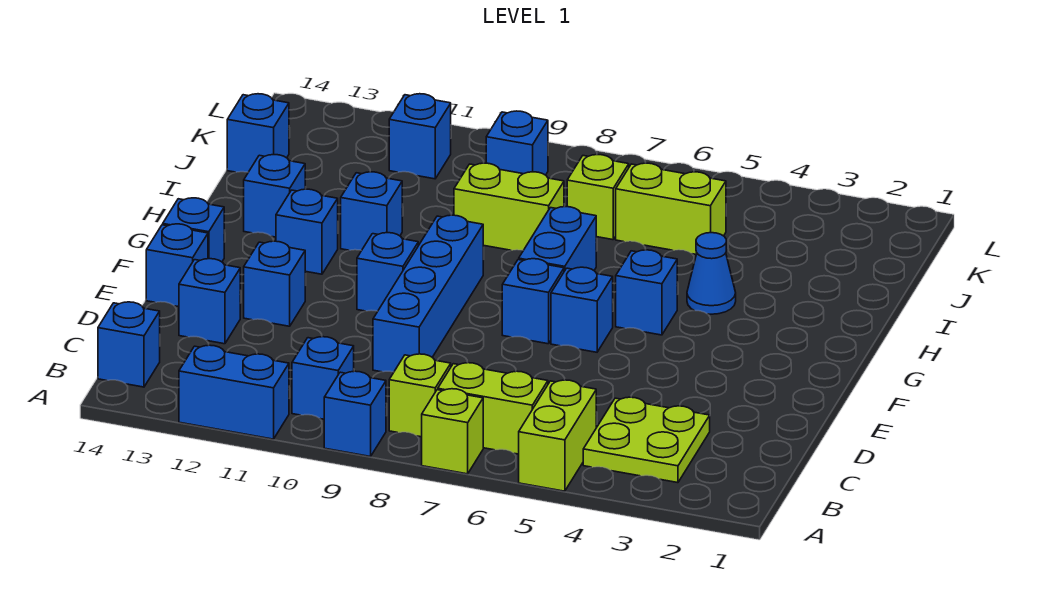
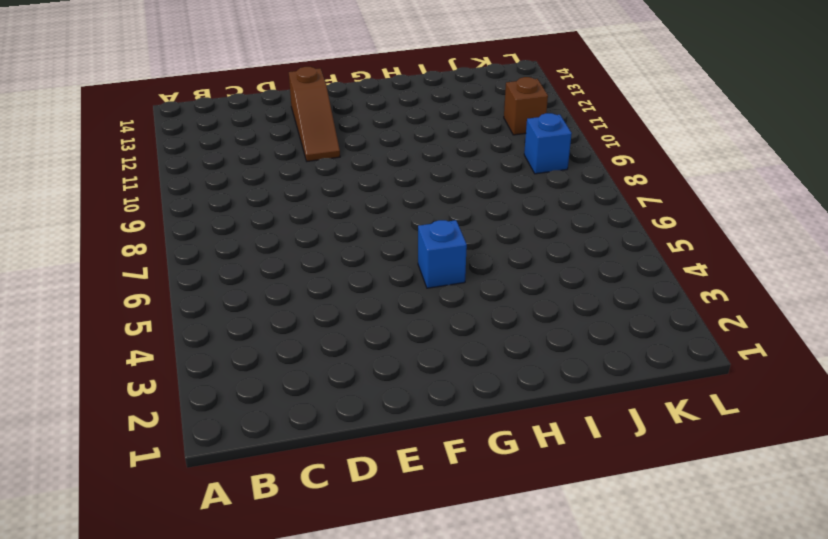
brown slope E11:E13 level 1 top 13 -> blue brick E12 level 1
brown brick K11 level 1 -> blue brick K11 level 1
none -> lime brick A5:B5 level 1
none -> lime brick A7 level 1
none -> blue brick A9 level 1

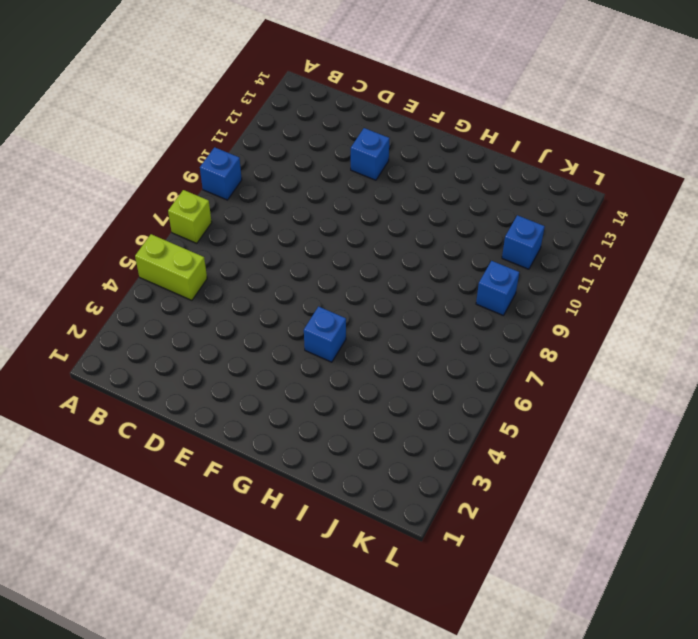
none -> blue brick A11:A12 level 1
none -> lime plate B3:C4 level 1
none -> lime brick B6:B7 level 1

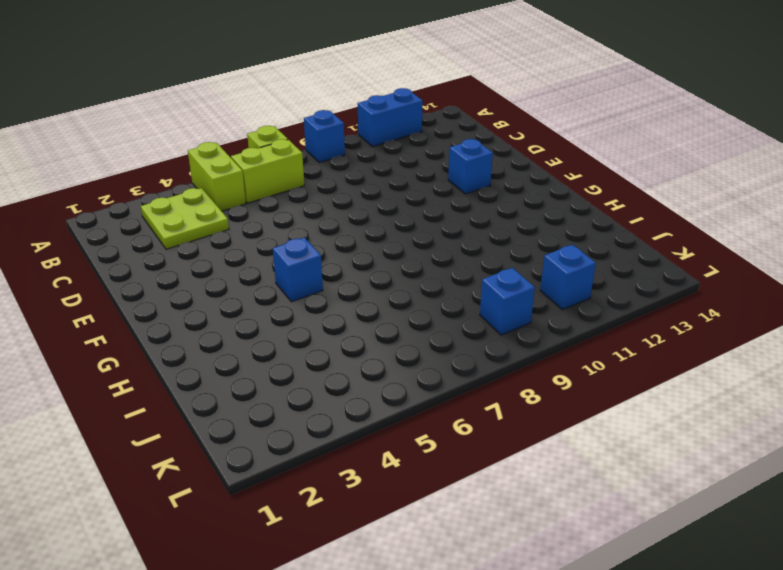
none -> lime brick B8 level 1
none -> blue brick B10 level 1
none -> blue brick B14 level 1

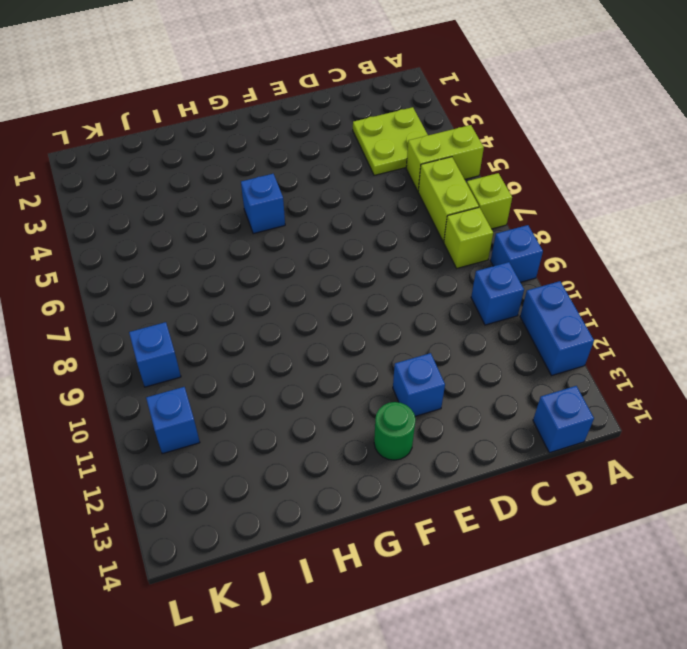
green round brick F13 level 1 -> none
none -> blue brick D9:G9 level 1
none -> blue brick D13 level 1
none -> blue brick E14 level 1

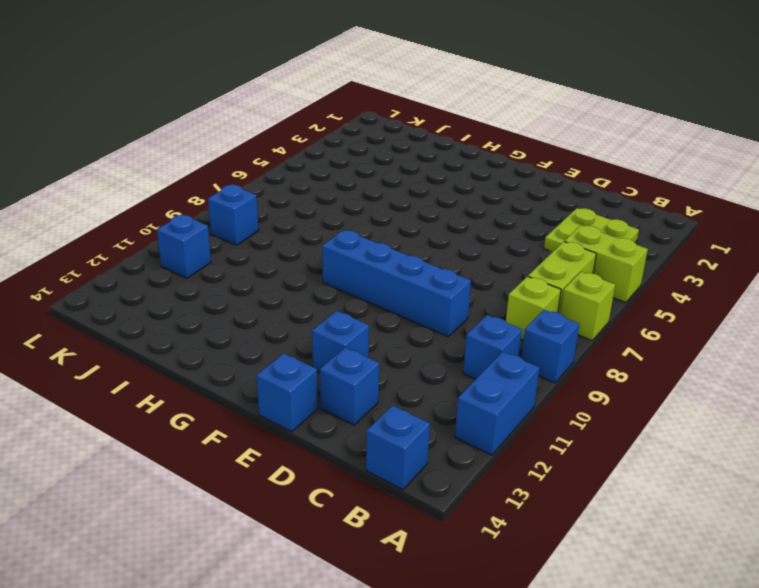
none -> blue brick F6 level 1
none -> blue brick F7 level 1
none -> blue brick F10 level 1

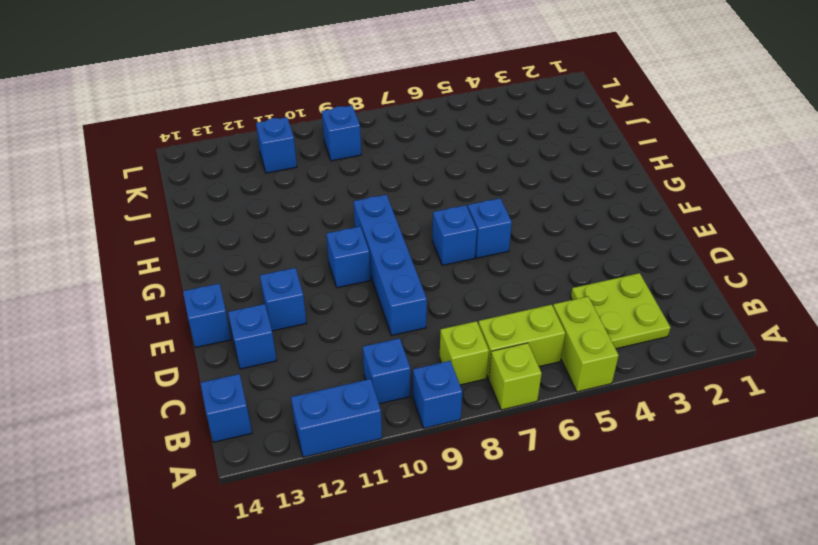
none -> blue brick F14 level 1
none -> blue brick G5 level 1
none -> blue brick G7:H7 level 1

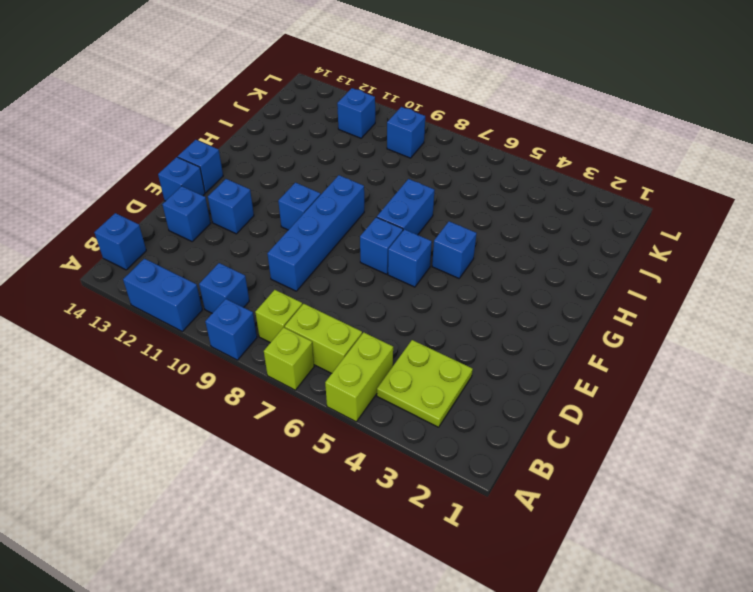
none -> blue brick G12 level 1
none -> blue cone H4 level 1
none -> blue brick H11 level 1

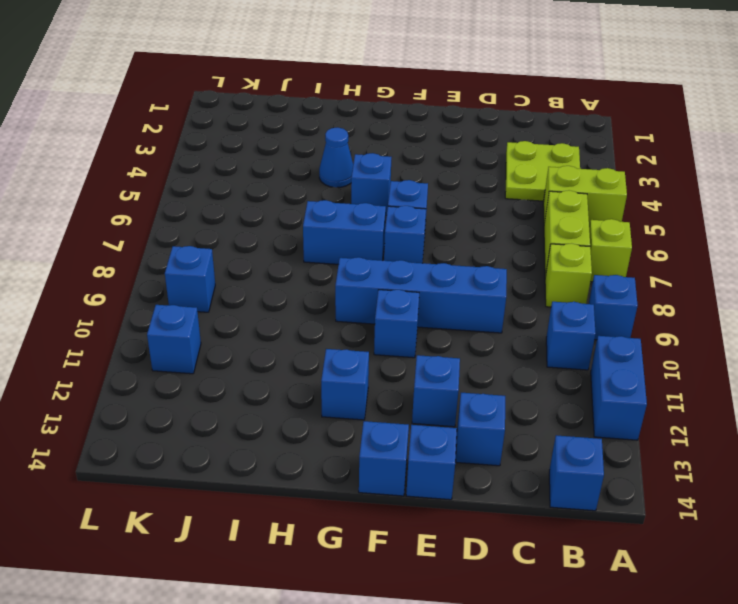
none -> blue brick H11 level 1
none -> blue brick H13 level 1
none -> lime brick I8:I9 level 1

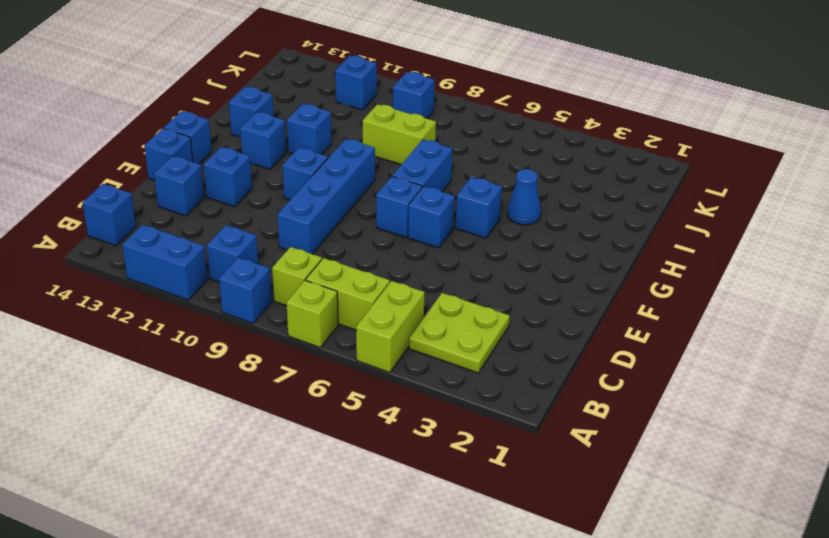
none -> lime brick J5:J6 level 1
none -> lime brick J7 level 1
none -> blue brick J14 level 1

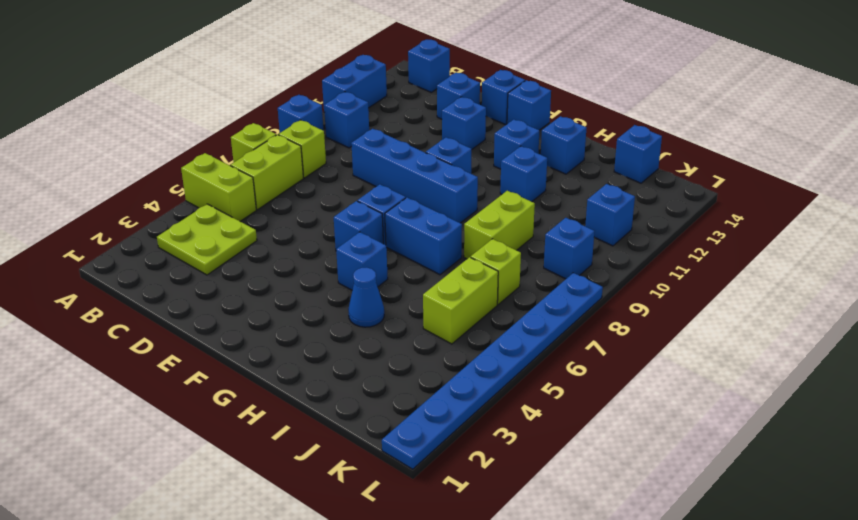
blue plate L1:L8 level 1 -> none

